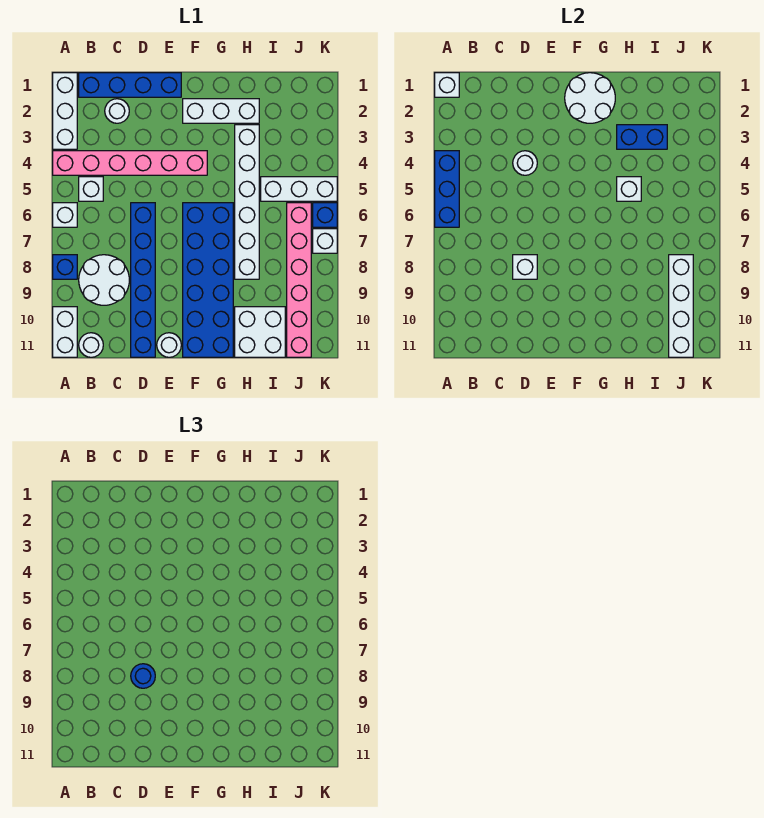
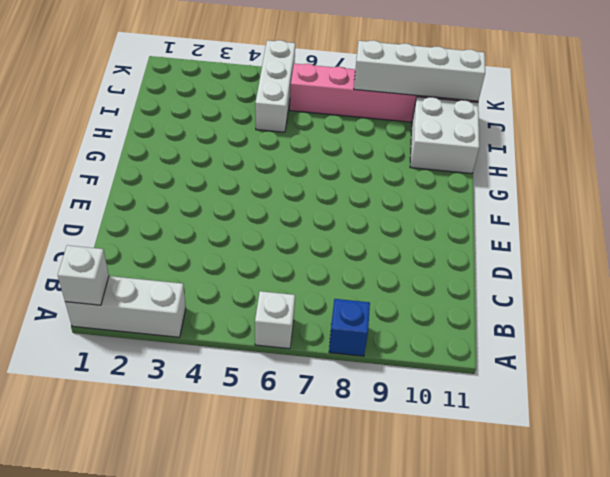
none -> pink brick A4:F4 level 1
none -> white brick A10:A11 level 1
none -> blue brick B1:E1 level 1

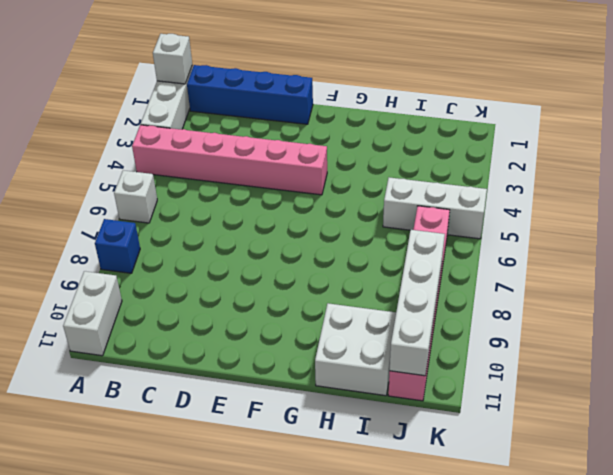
none -> white brick B5 level 1
none -> white round brick B8:C9 level 1
none -> white round brick B11 level 1

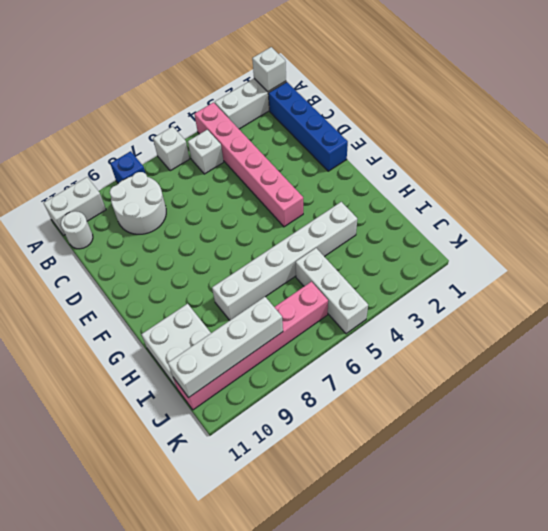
none -> white round brick C2 level 1
none -> blue brick D6:D11 level 1
none -> white round brick E11 level 1

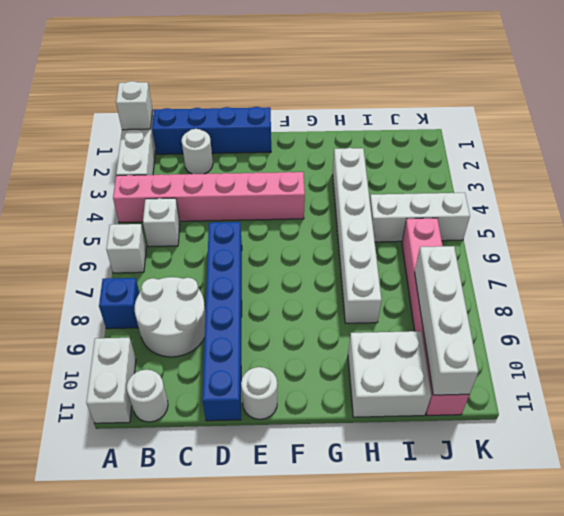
none -> white brick F2:H2 level 1
none -> blue brick F6:G11 level 1
none -> blue brick K6 level 1

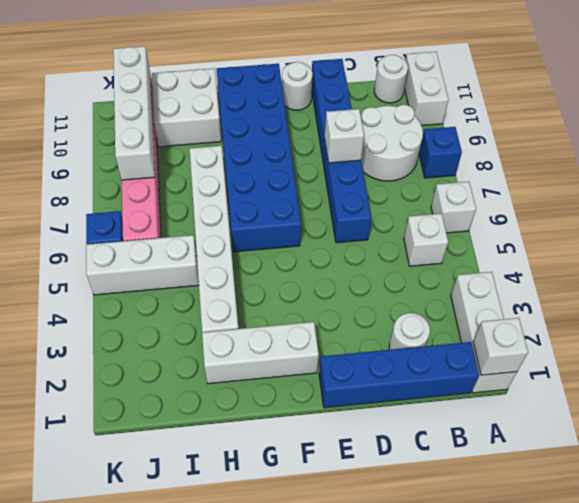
none -> pink brick A4:F4 level 1
none -> white brick K7 level 1
none -> blue brick A4:A6 level 2

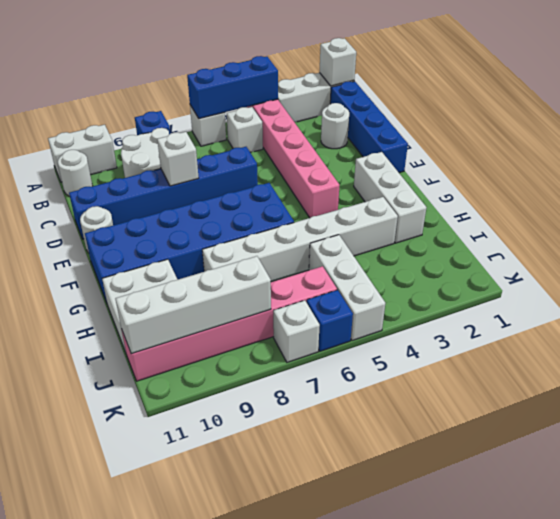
none -> white round brick D4 level 2
none -> white round brick F1:G2 level 2
none -> blue brick H3:I3 level 2

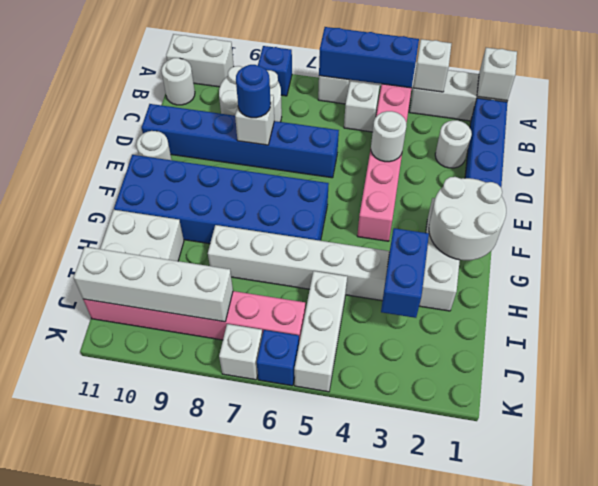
white brick A3 level 2 -> white brick H5 level 2

